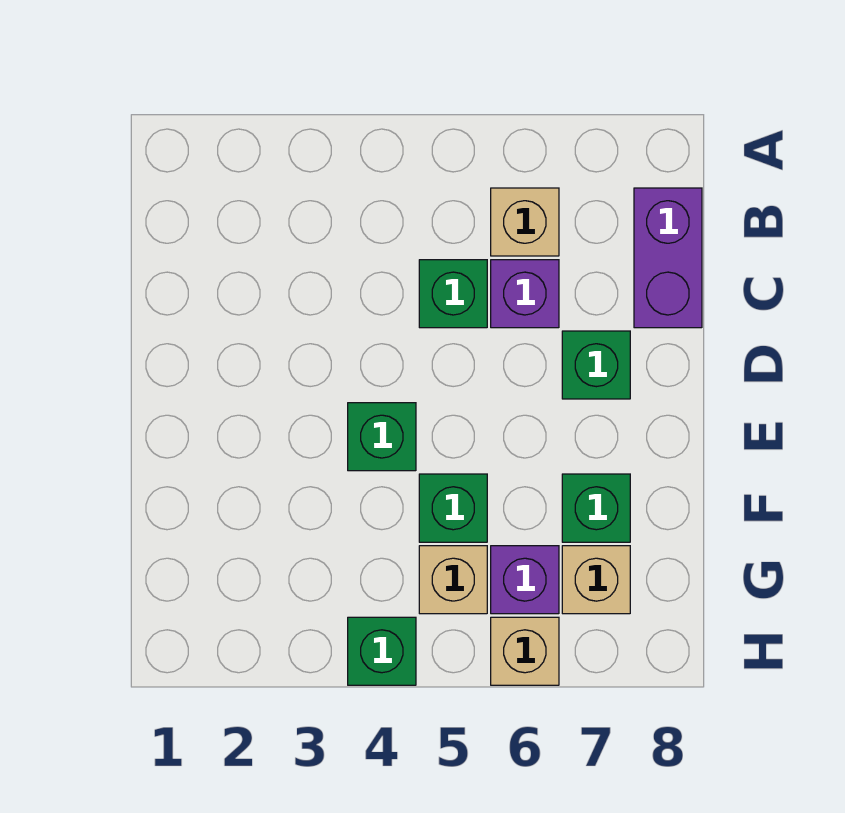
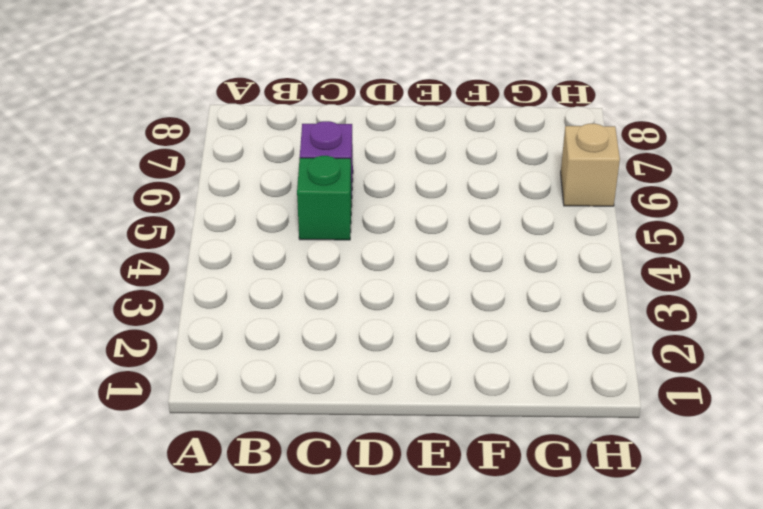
none -> tan brick B6 level 1
none -> purple brick B8:C8 level 1
none -> green brick D7 level 1

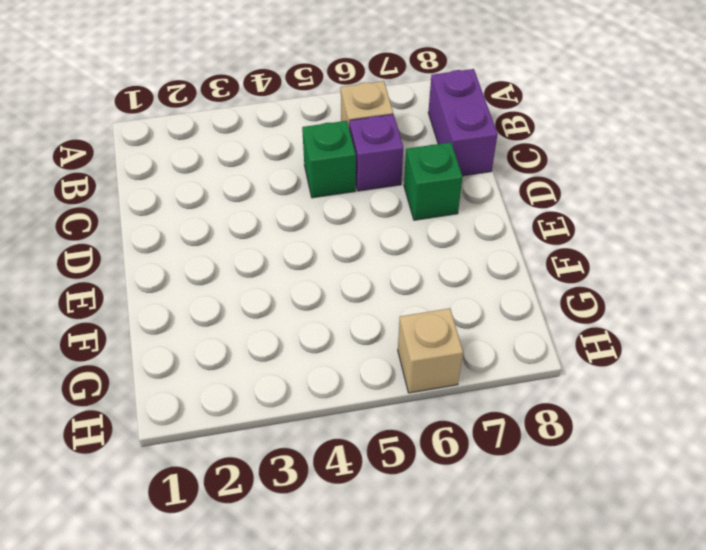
none -> green brick E4 level 1
none -> green brick F5 level 1
none -> green brick F7 level 1

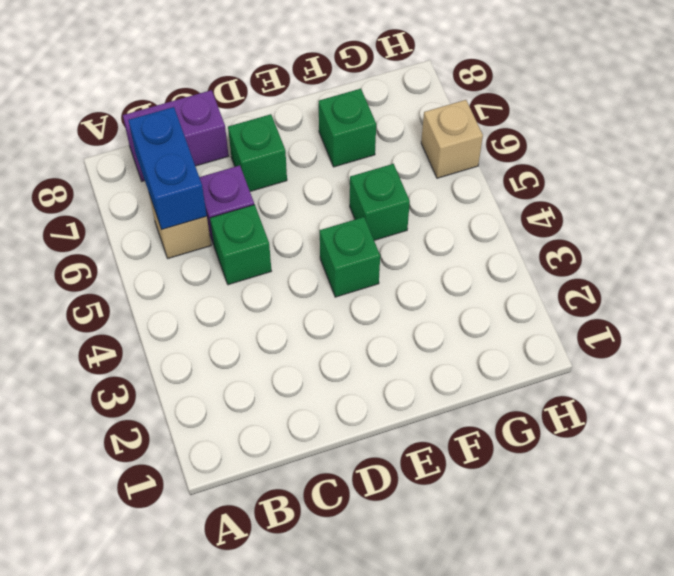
blue brick B6:B7 level 2 -> none
none -> tan brick G5 level 1
none -> purple brick G6 level 1
none -> tan brick G7 level 1

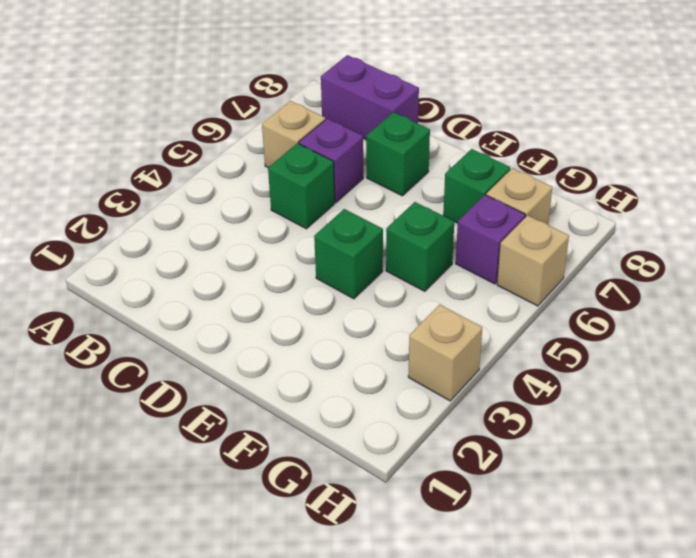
tan brick H3 level 1 -> tan brick G5 level 1
none -> green brick H4 level 1

